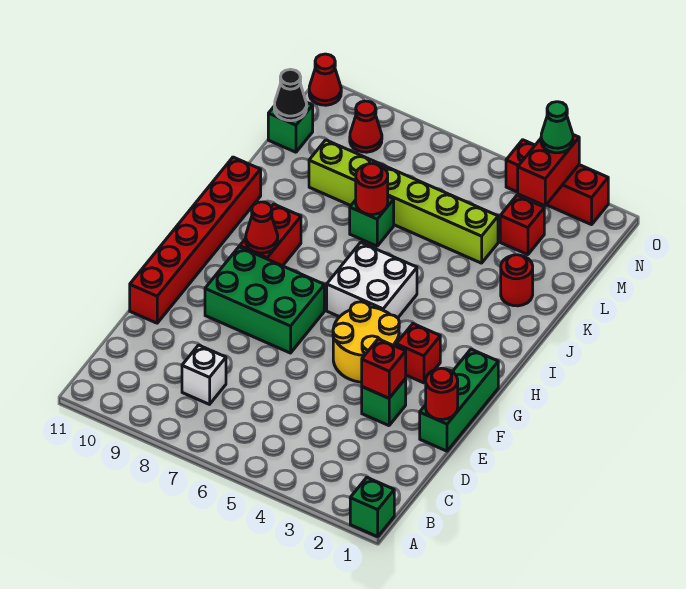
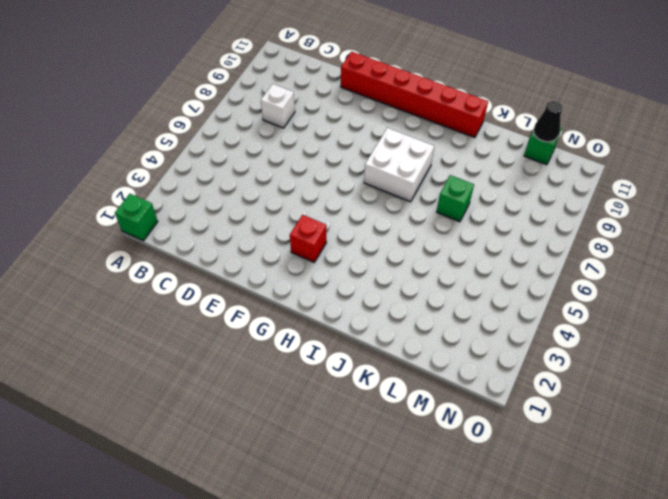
white brick H7:I8 level 1 -> white brick H5:I6 level 1
none -> green brick E1:G1 level 1
none -> green brick E3 level 1
none -> yellow round brick F4:G5 level 1

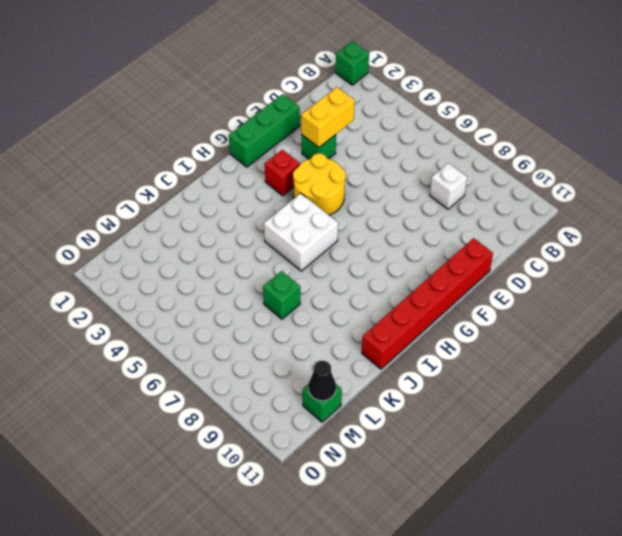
yellow brick D3:E3 level 2 -> red brick E3 level 2
none -> green brick F7:G9 level 1
none -> red brick H9:I9 level 1
none -> red round brick K2 level 1

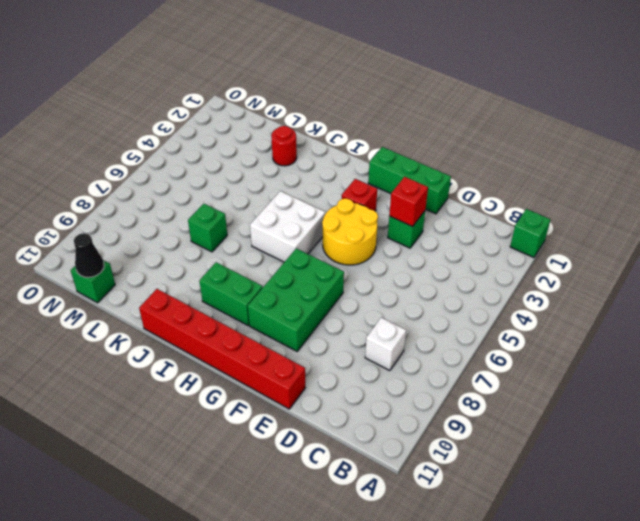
green brick H9:I9 level 1 -> red brick H9:I9 level 1
none -> lime brick L4:L9 level 1
none -> red brick M3 level 1
none -> red cone N9 level 1

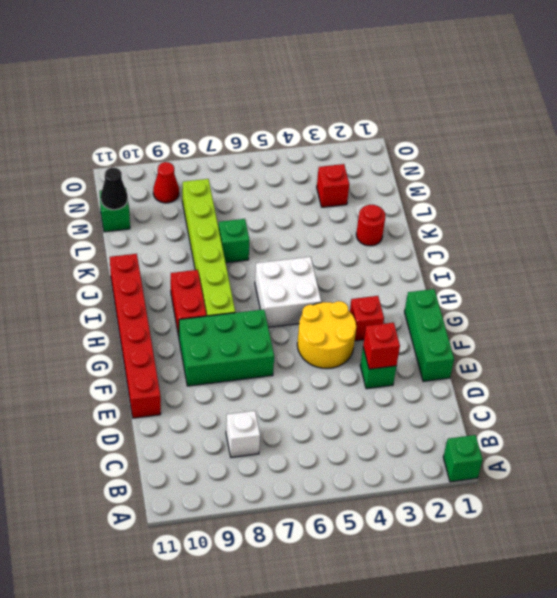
lime brick H8:M8 level 1 -> lime brick L4:L9 level 1
none -> red brick O2:O4 level 1
none -> red cone O11 level 1
none -> red round brick E1 level 2

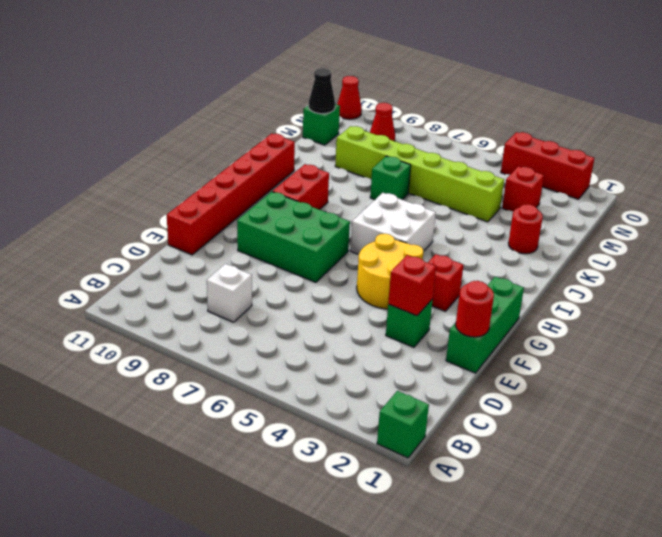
none -> red cone H9 level 2
none -> red round brick K7 level 2
none -> red brick N3:O3 level 2

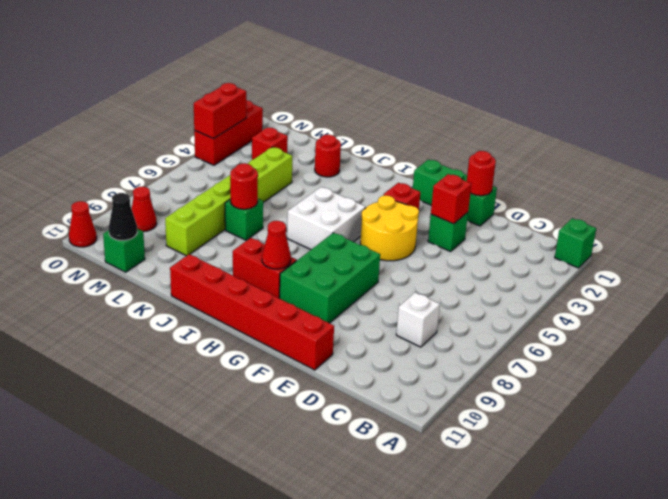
red brick O3:O4 level 2 -> red brick N3:O3 level 2
none -> green cone O3 level 3

